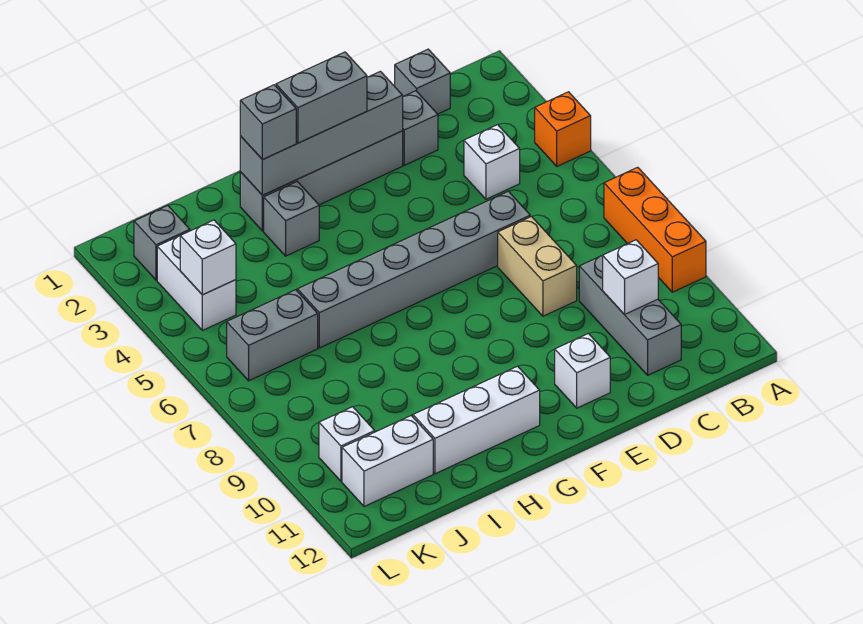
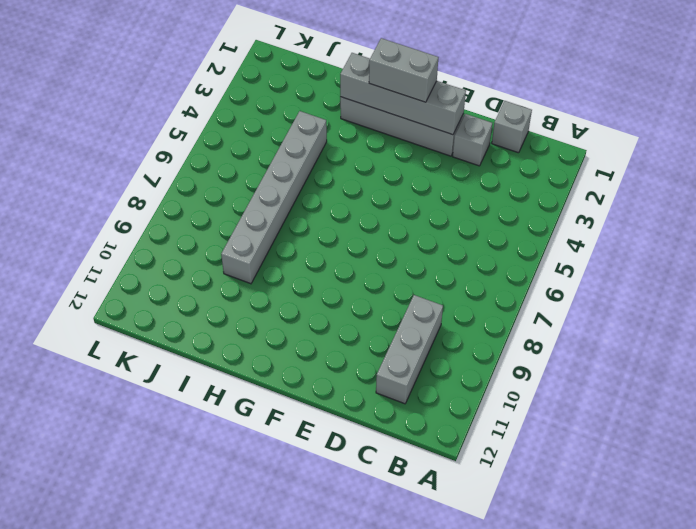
grey brick I4:I9 level 1 -> grey brick D6:I6 level 1
none -> orange brick A4 level 1
none -> orange brick A7:A9 level 1
none -> white brick C4 level 1

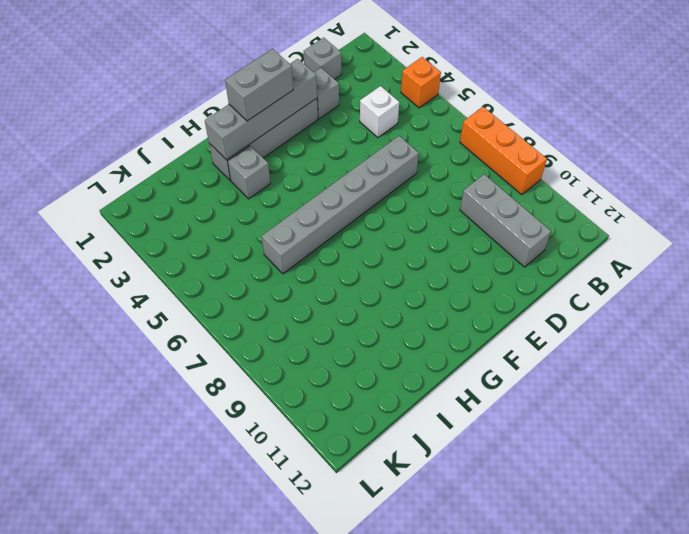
none -> tan brick D7:D8 level 1
none -> white brick E11 level 1
none -> white brick G11:I11 level 1

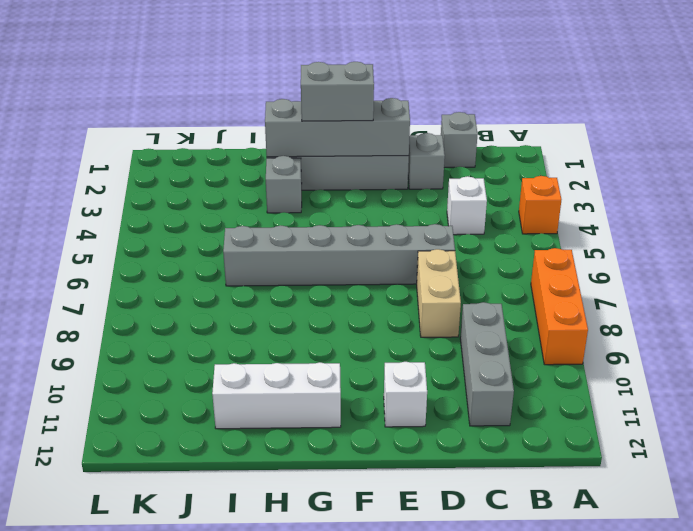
none -> grey brick J6:K6 level 1
none -> white brick J11:K11 level 1
none -> grey brick K2 level 1

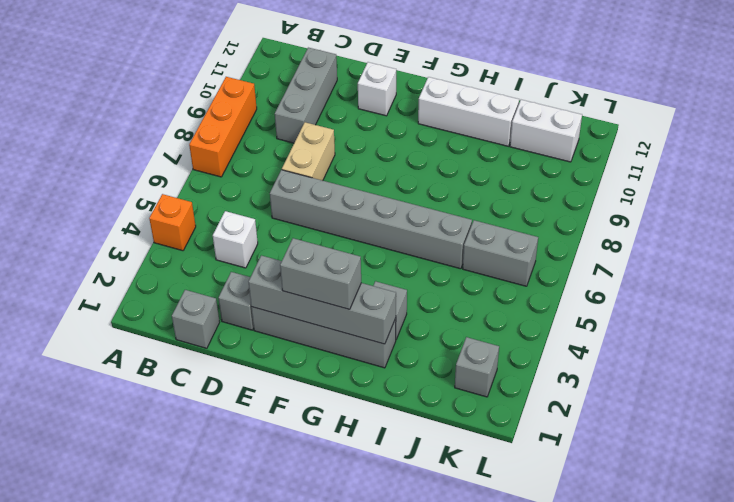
none -> white brick K3:K4 level 1
none -> white brick K10 level 1
none -> white brick C10 level 2

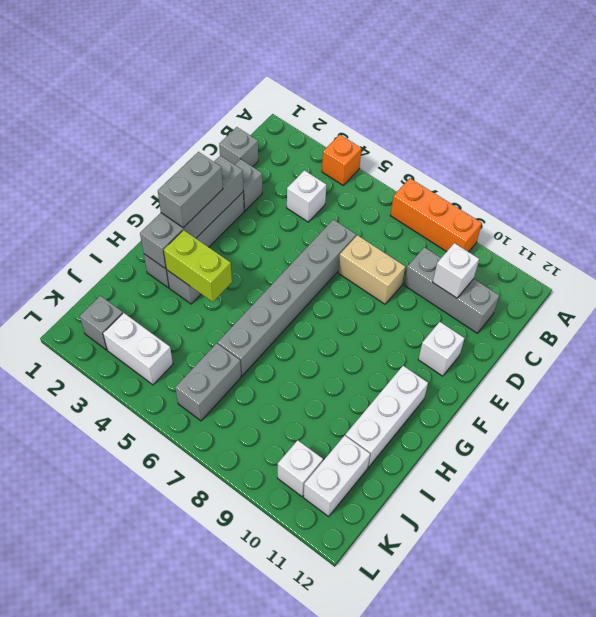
lime brick H3:H4 level 2 -> none
none -> white brick K4 level 2
none -> grey brick H2 level 3

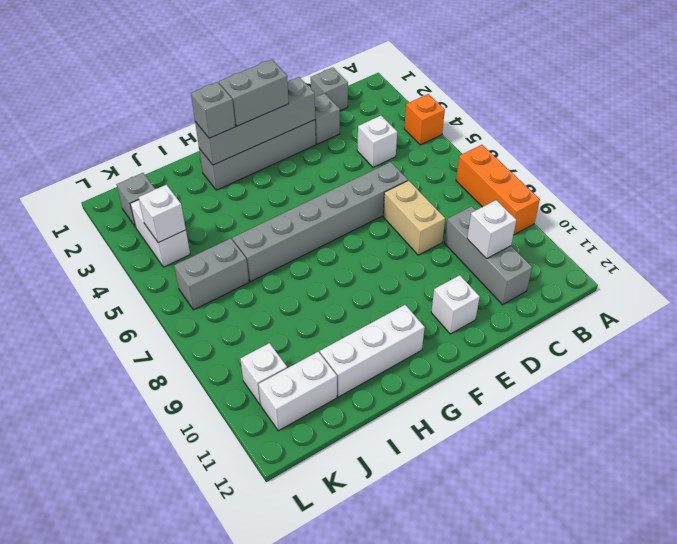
none -> grey brick H3 level 1

